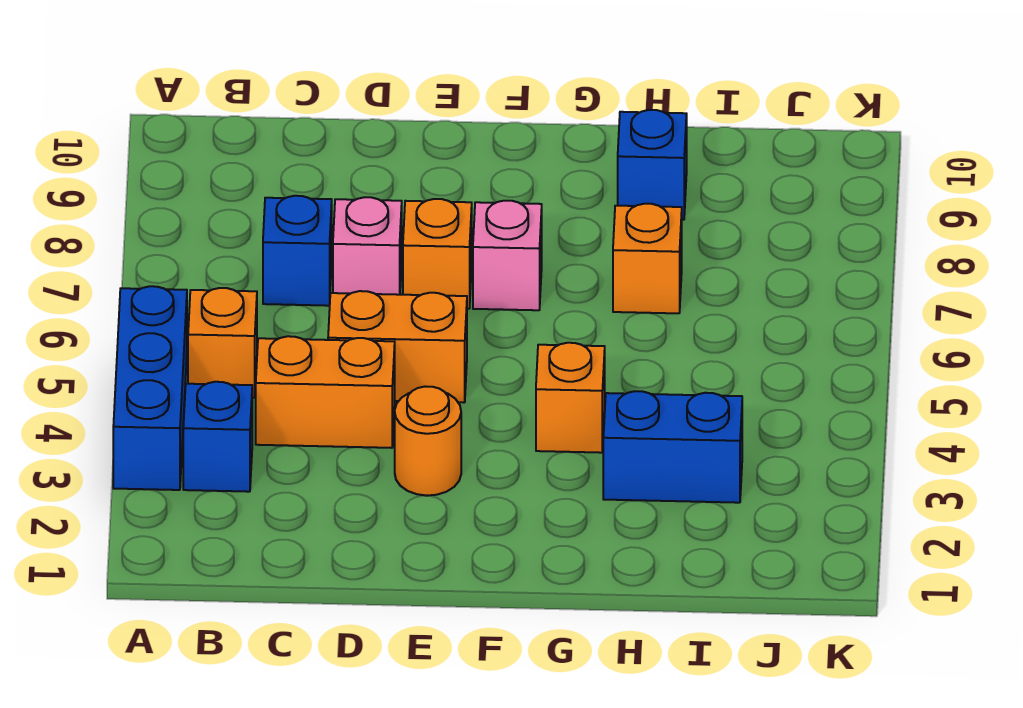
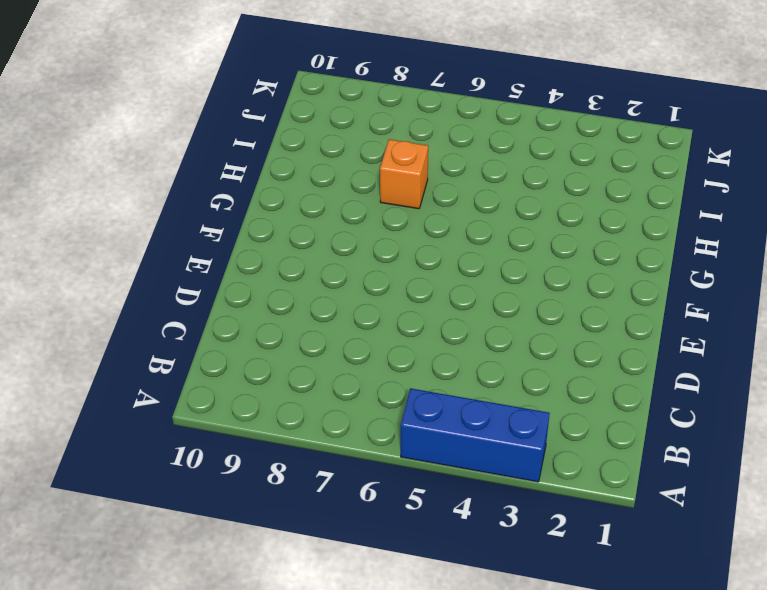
none -> blue brick B3 level 1
none -> orange brick B5 level 1
none -> orange brick C4:D4 level 1

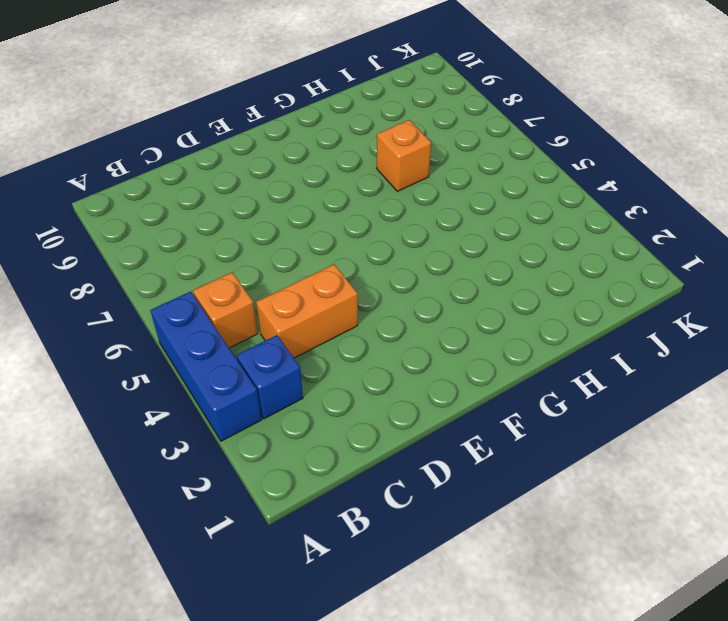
none -> blue brick C7 level 1
none -> orange brick D5:E5 level 1
none -> pink brick D7 level 1

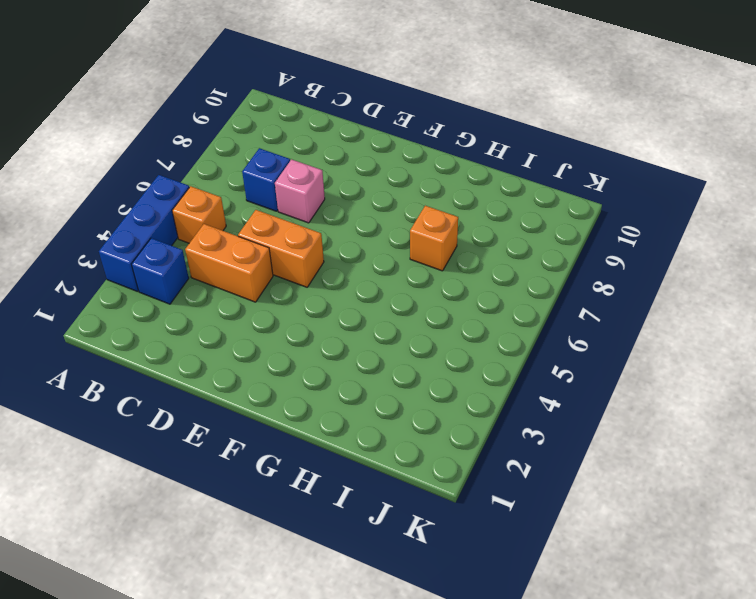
none -> orange round brick E3 level 1
none -> orange brick E7 level 1
none -> pink brick F7 level 1

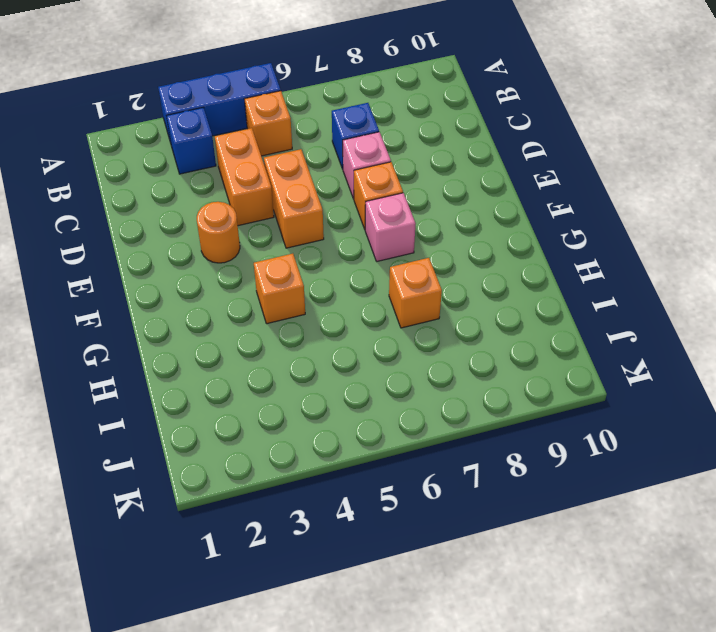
none -> blue brick H3:I3 level 1
none -> blue brick H9 level 1

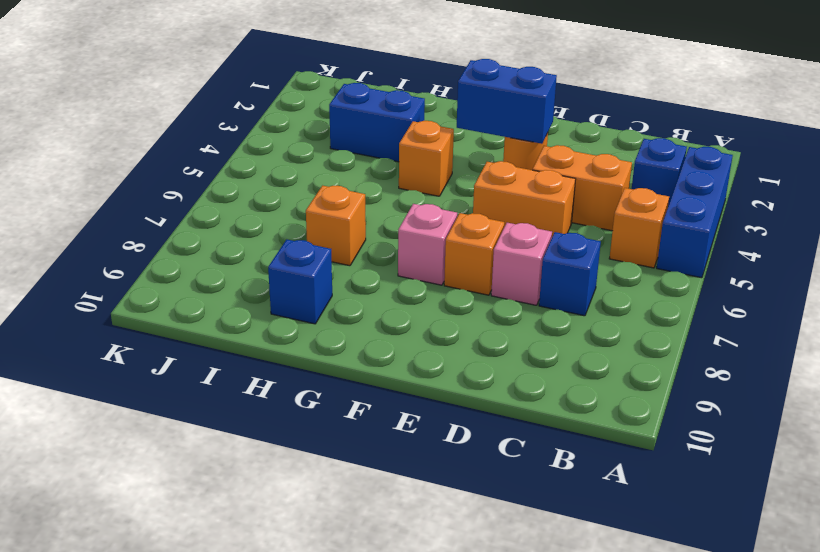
blue brick E3:F3 level 2 -> none

